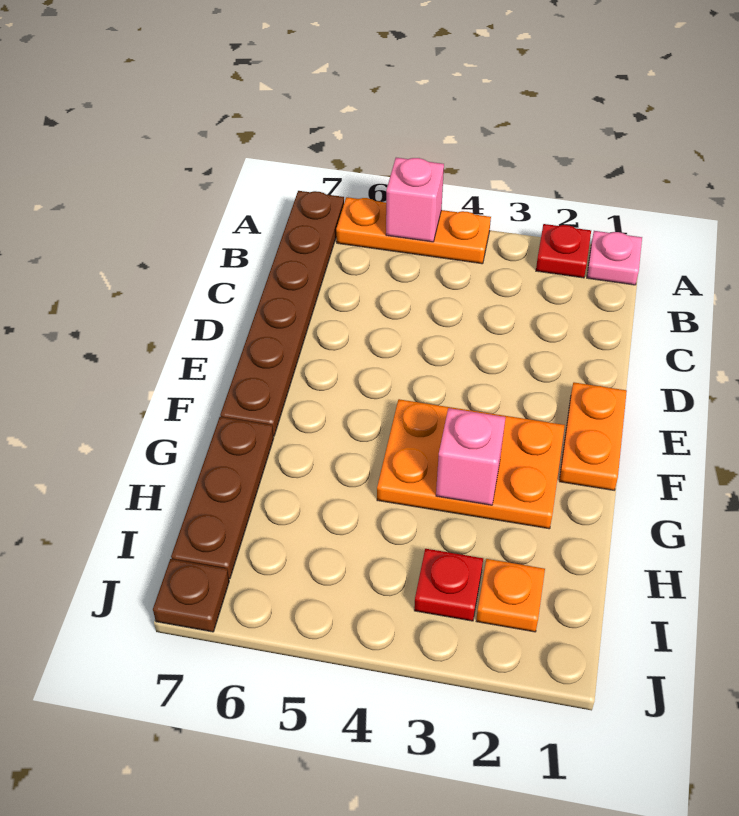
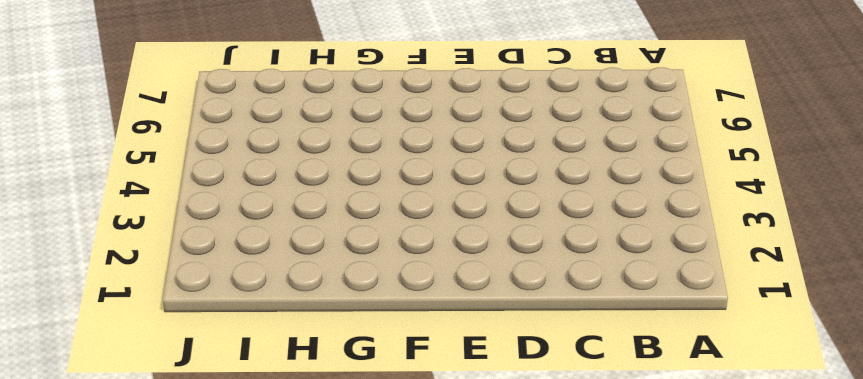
none -> pink plate A1 level 1
none -> red plate A2 level 1
none -> orange plate A4:A6 level 1

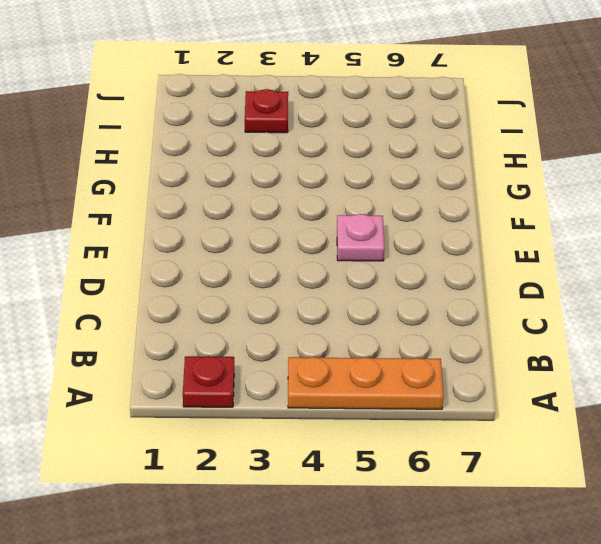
pink plate E5 level 1 -> pink plate A1 level 1
none -> brown plate A7:F7 level 1
none -> orange plate E1:F1 level 1
none -> orange plate F2:G4 level 1

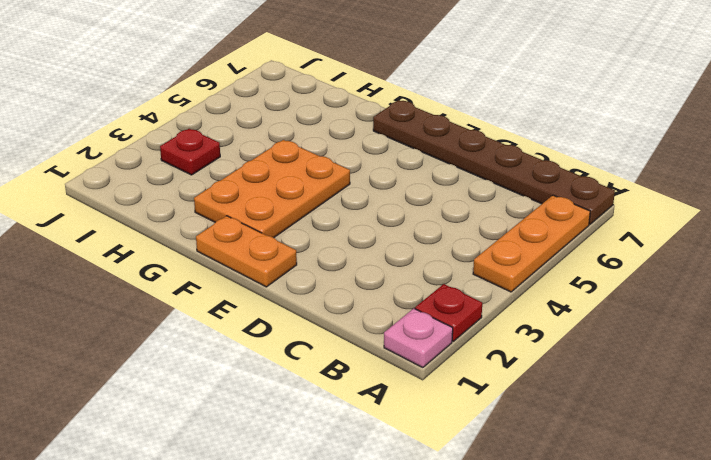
none -> brown plate G7:I7 level 1
none -> orange plate I2 level 1
none -> brown plate J7 level 1

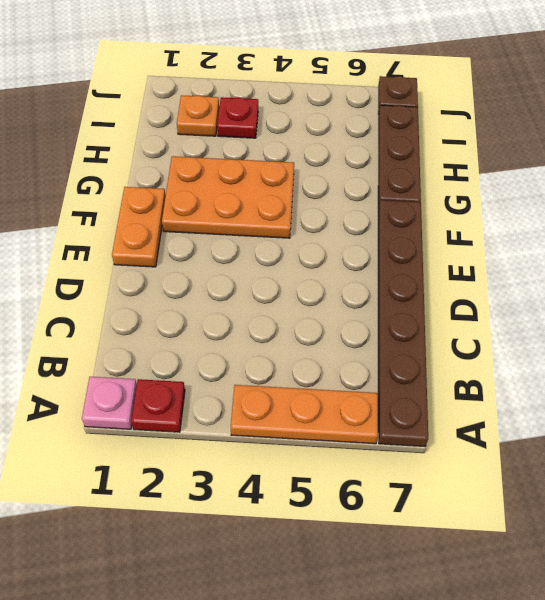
none -> pink brick A5 level 2
none -> pink brick G3 level 2

